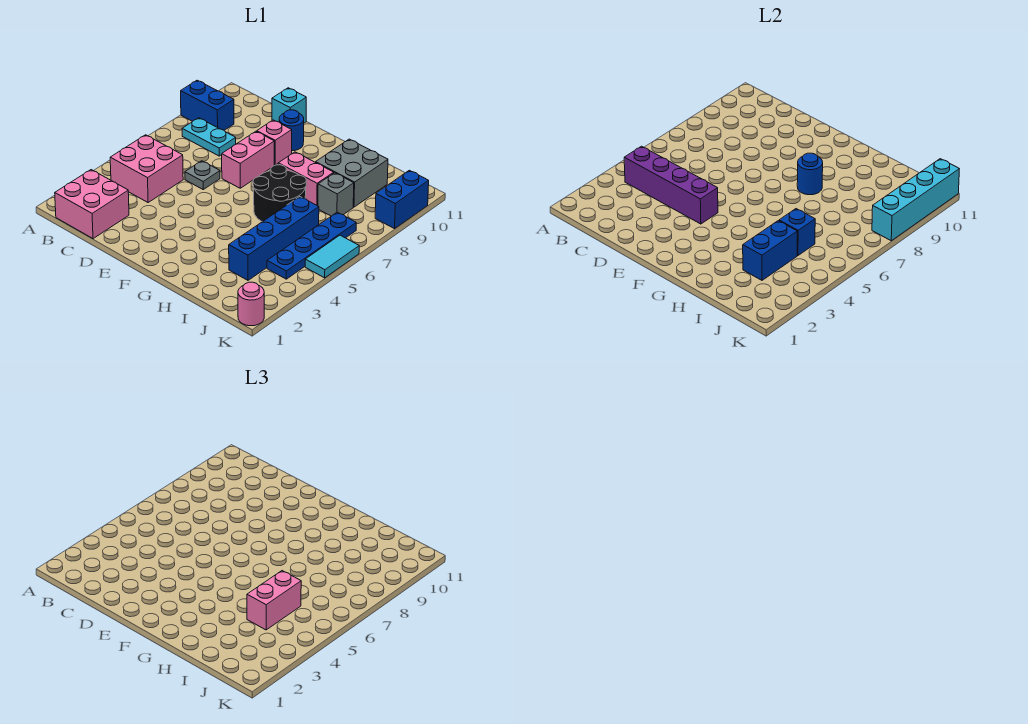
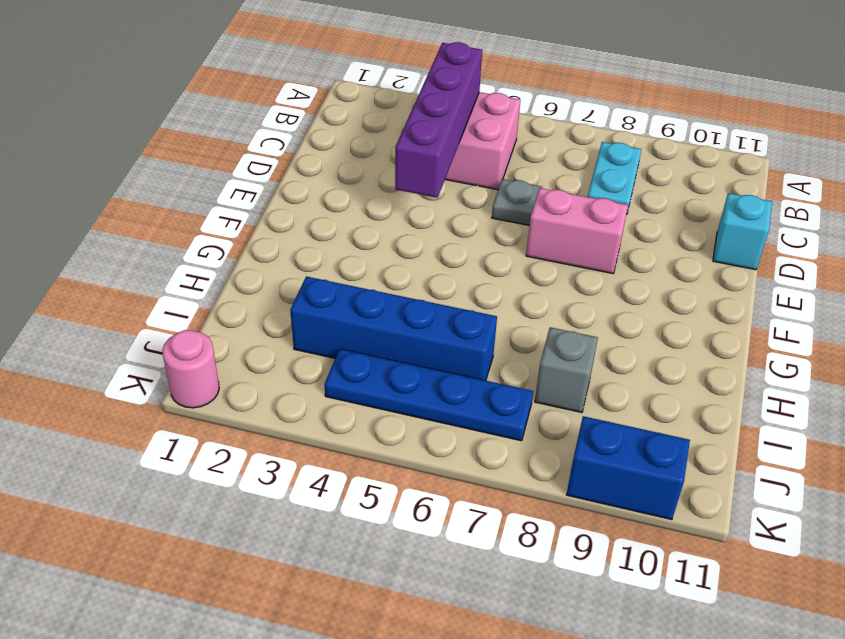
none -> blue brick A9:B9 level 1
none -> pink brick B1:C2 level 1
none -> pink brick E9 level 1

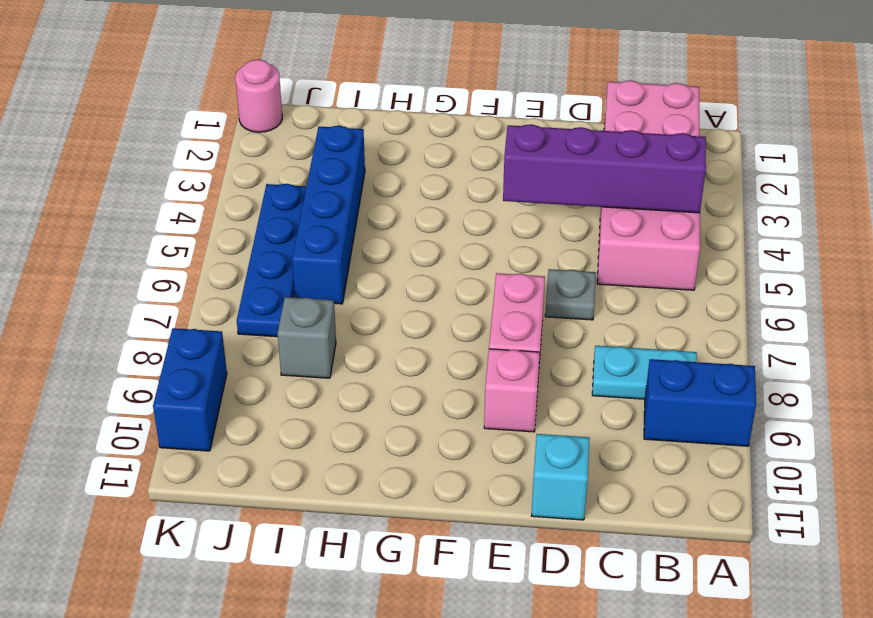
none -> blue round brick E10 level 1
none -> black round brick G6:H7 level 1
none -> pink brick G8:H8 level 1

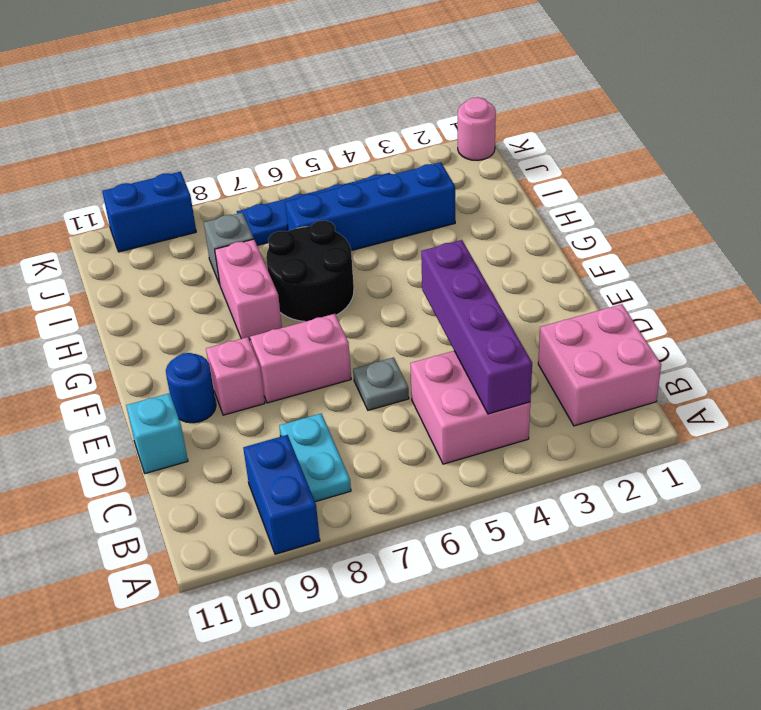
none -> grey brick H9:I10 level 1
none -> cyan tile K5:K6 level 1
none -> blue round brick G8 level 2

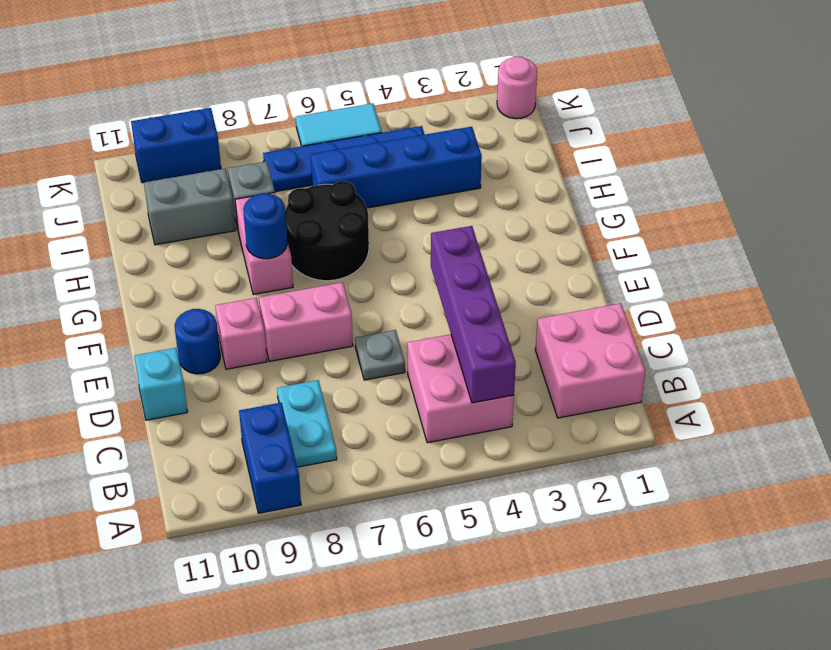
grey brick I9:I10 level 1 -> grey brick H9:I10 level 1
none -> blue brick I3:I4 level 2
none -> blue brick I5 level 2
none -> cyan brick K8:K11 level 2

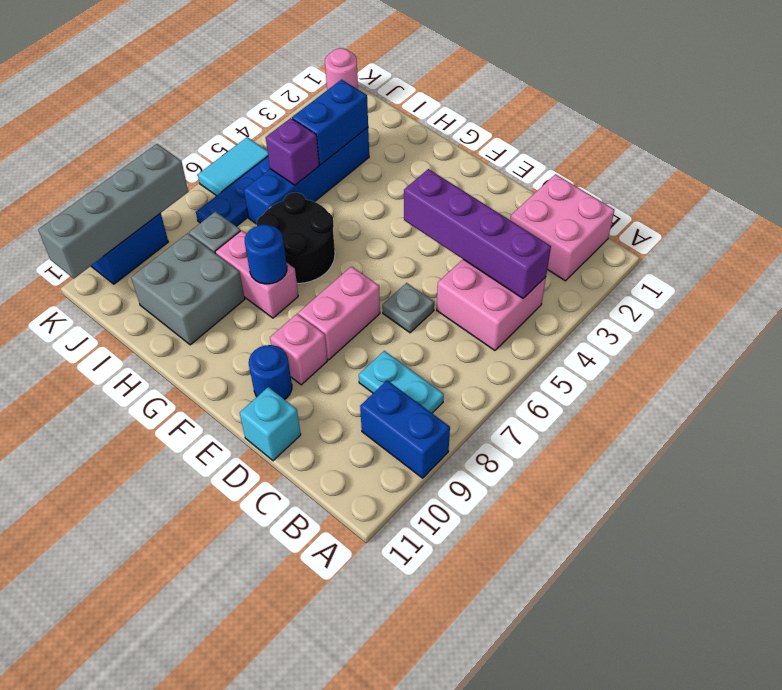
purple brick I5 level 2 -> blue brick I5 level 2
grey brick K8:K11 level 2 -> cyan brick K8:K11 level 2
none -> pink brick I4:I5 level 3

